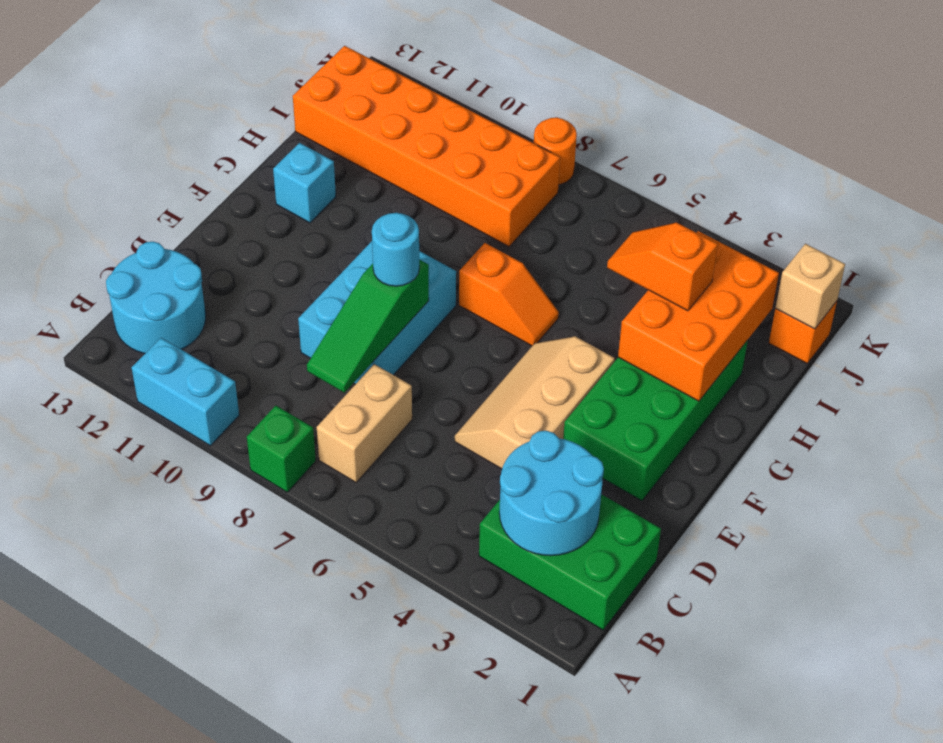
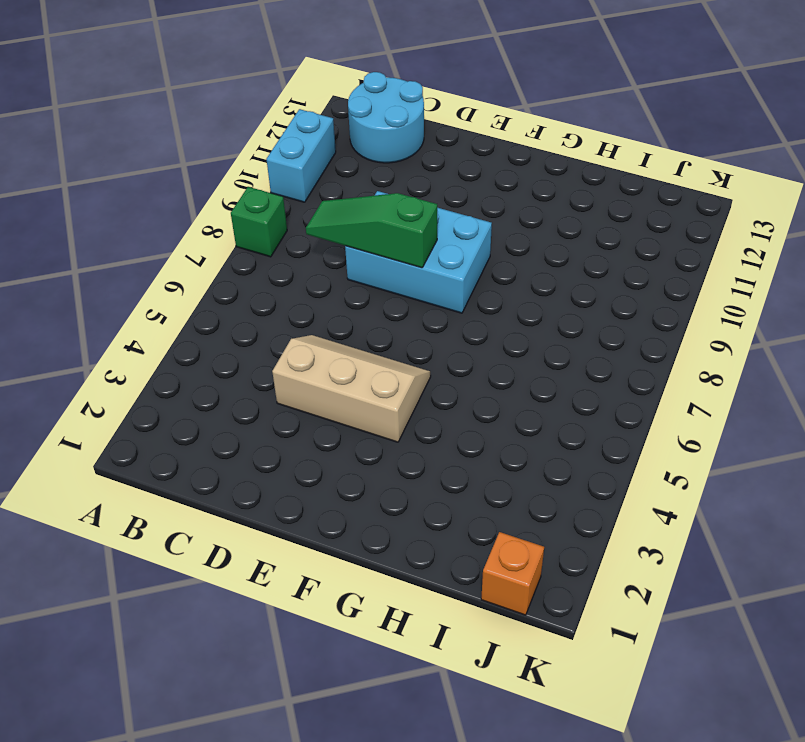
none -> green brick B1:C3 level 1
none -> tan brick B7:C7 level 1
none -> green brick E2:H3 level 1

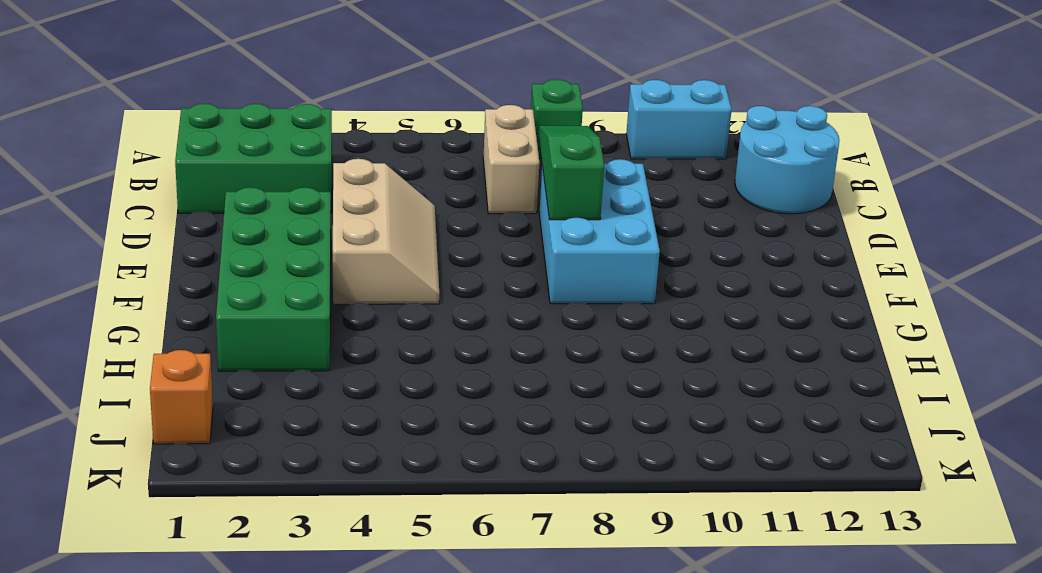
none -> orange slope G6:G7 level 1 top 7
none -> cyan brick G12 level 1
none -> orange brick I8:J13 level 1

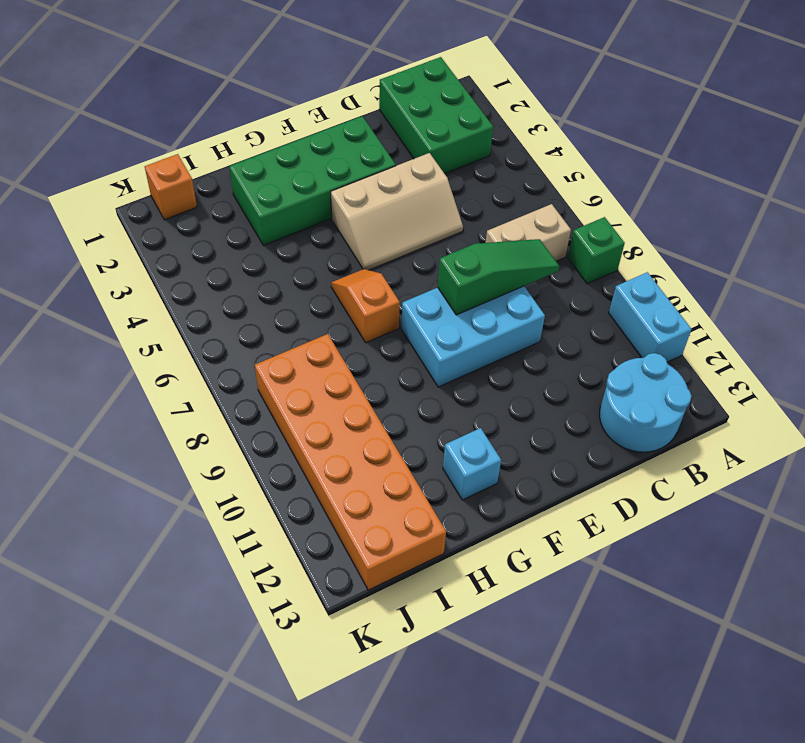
none -> orange round brick K8 level 1
none -> cyan round brick B2:C3 level 2
none -> orange brick G2:I3 level 2

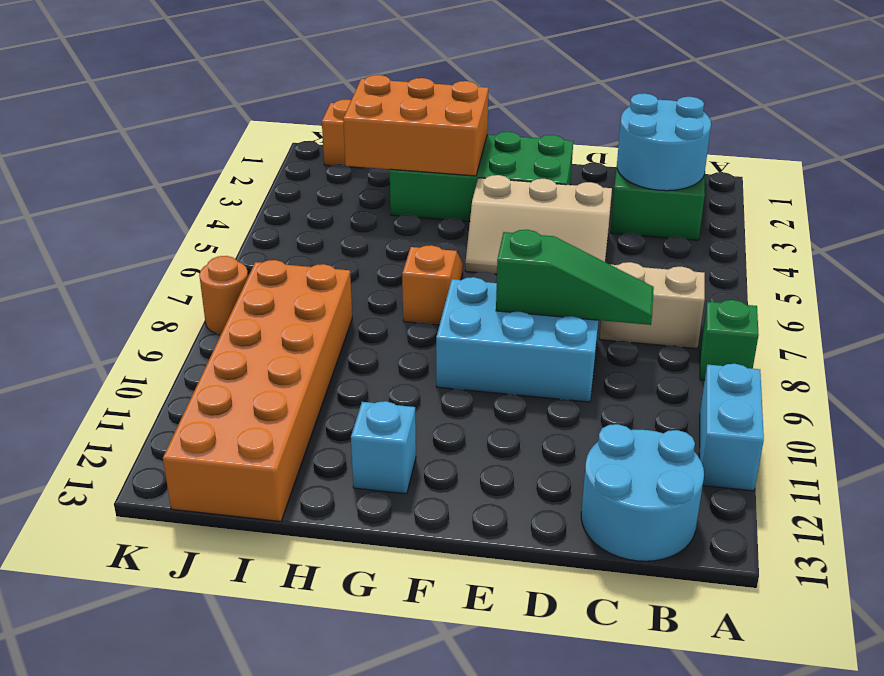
none -> tan brick J1 level 2
none -> cyan round brick E8 level 3
none -> orange slope H3:H4 level 3 top 3

